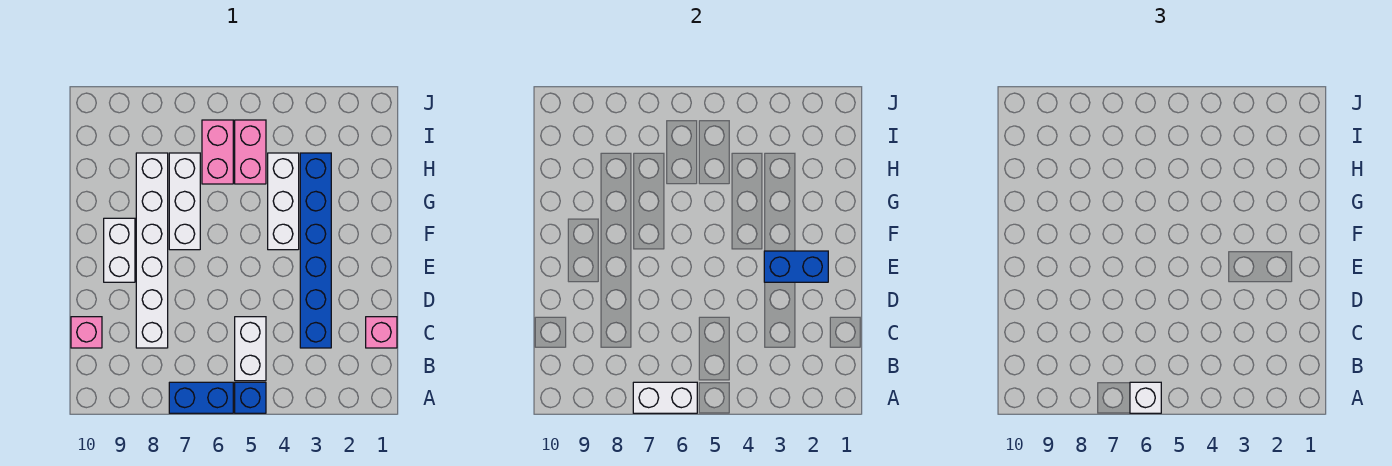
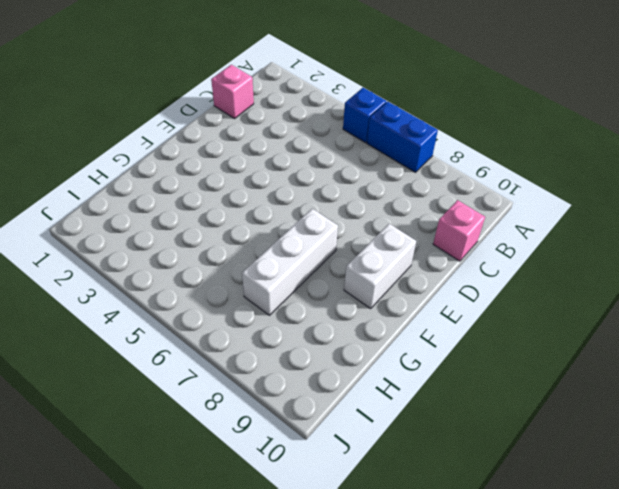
none -> white brick B5:C5 level 1
none -> blue brick C3:H3 level 1
none -> white brick C8:H8 level 1

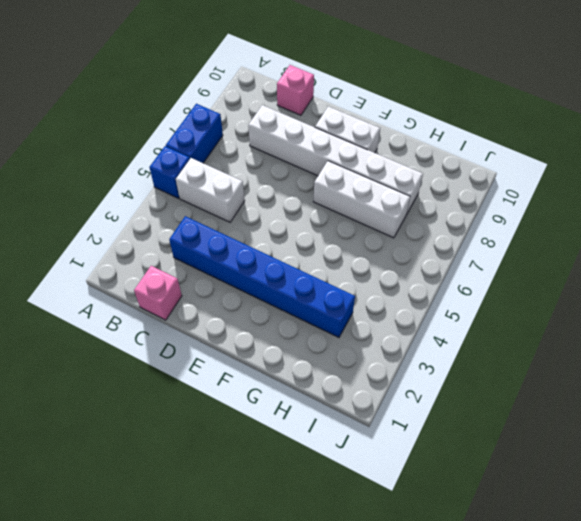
none -> white brick F4:H4 level 1
none -> pink brick H5:I5 level 1
none -> pink brick H6:I6 level 1

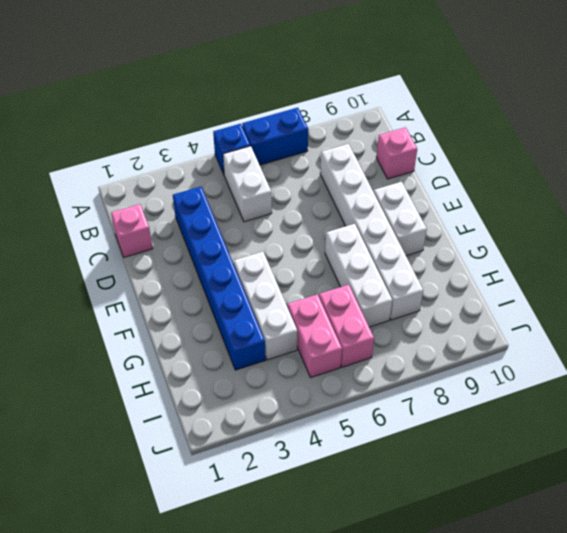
none -> white brick A6:A7 level 2
none -> blue brick E2:E3 level 2
none -> white brick A6 level 3

